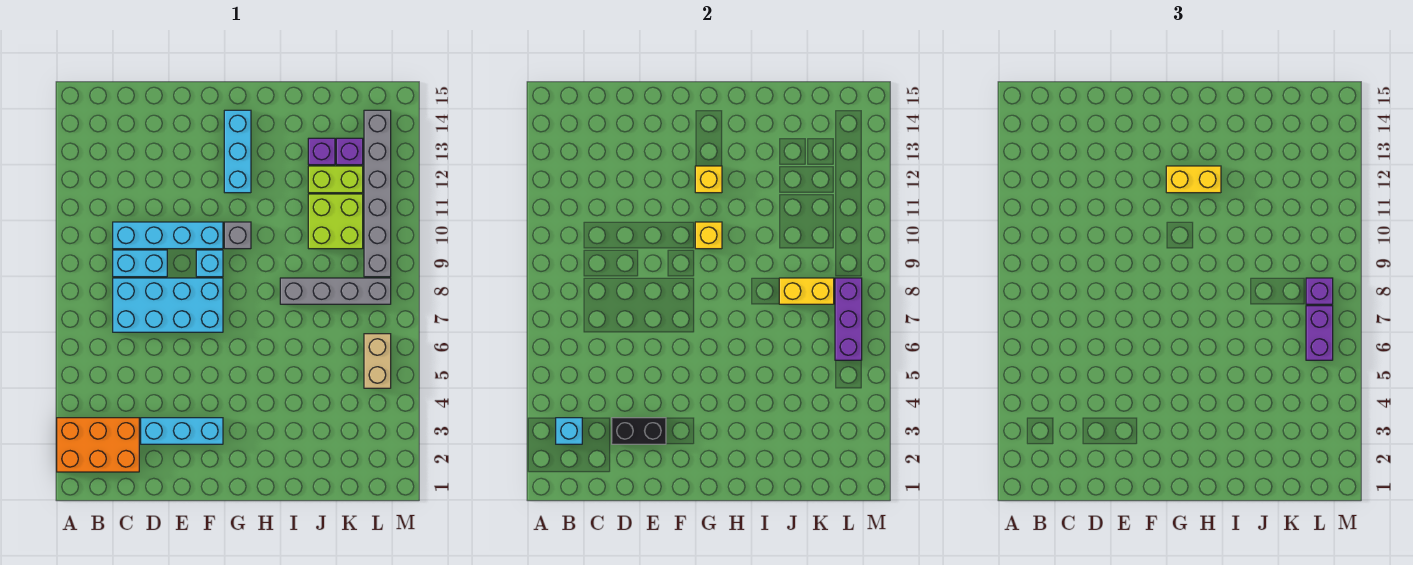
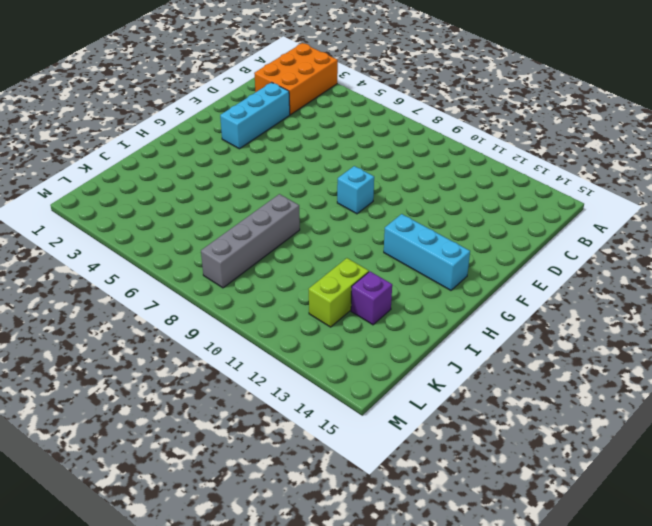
none -> cyan brick C7:F8 level 1
none -> cyan brick C9:D9 level 1
none -> cyan brick C10:F10 level 1

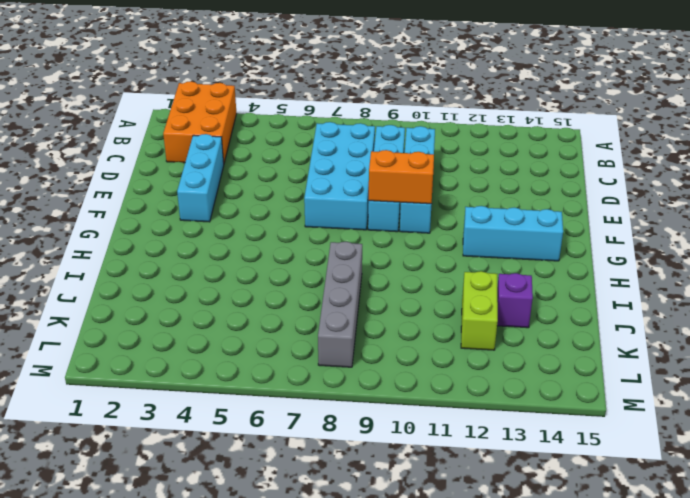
orange brick F9:F10 level 2 -> none
none -> grey brick G10 level 1
none -> lime brick J10:K11 level 1
none -> purple brick K13 level 1

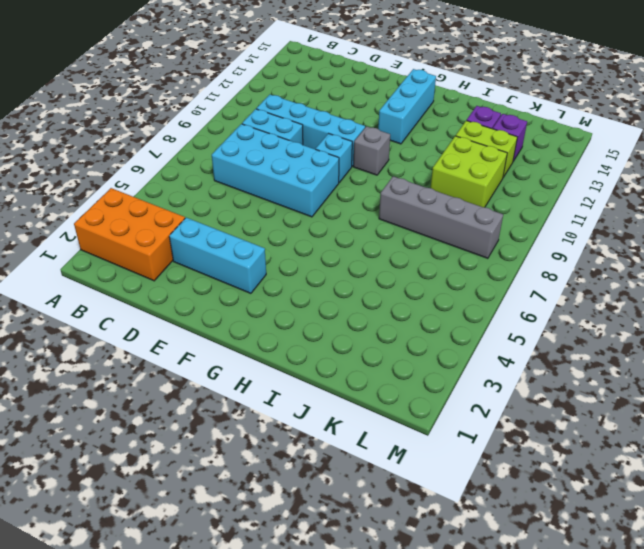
none -> tan brick L5:L6 level 1
none -> grey brick L9:L14 level 1
none -> cyan brick B3 level 2

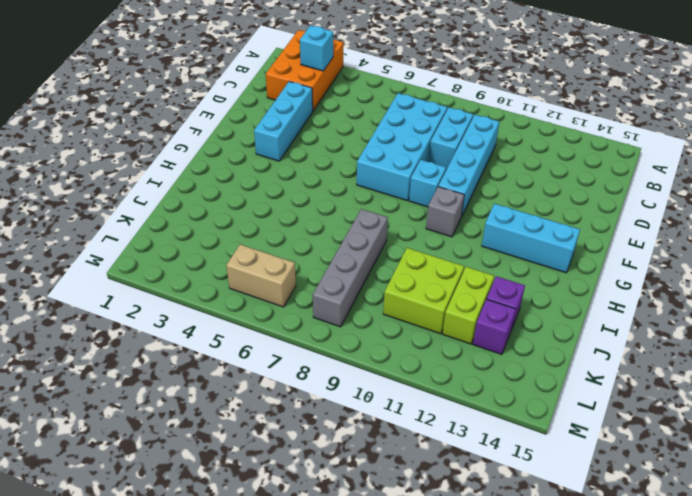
none -> grey brick L9:L14 level 1
none -> black brick D3:E3 level 2
none -> yellow brick G10 level 2

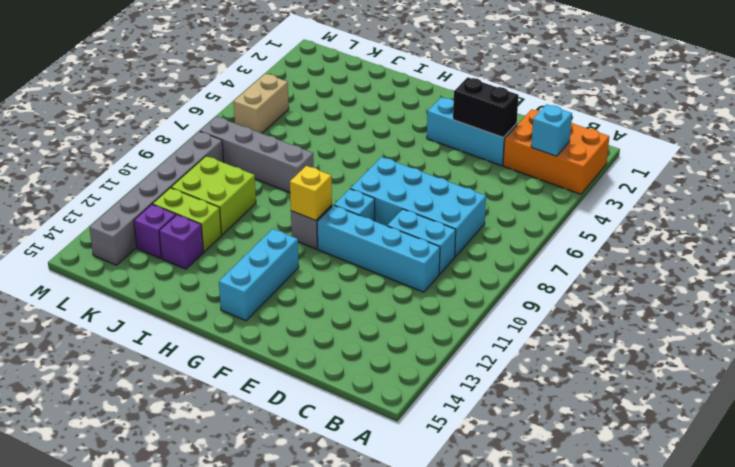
none -> yellow brick G12 level 2
none -> yellow brick J8:K8 level 2
none -> purple brick L6:L8 level 2

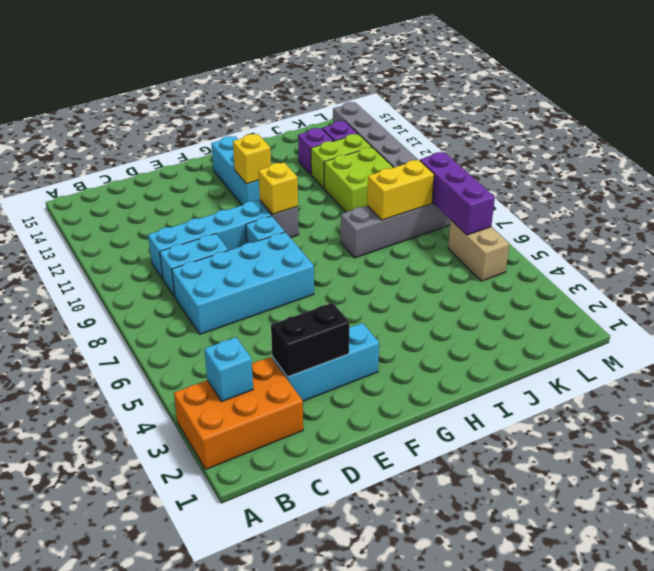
none -> yellow brick G12:H12 level 3
none -> purple brick L6:L7 level 3
none -> purple brick L8 level 3

